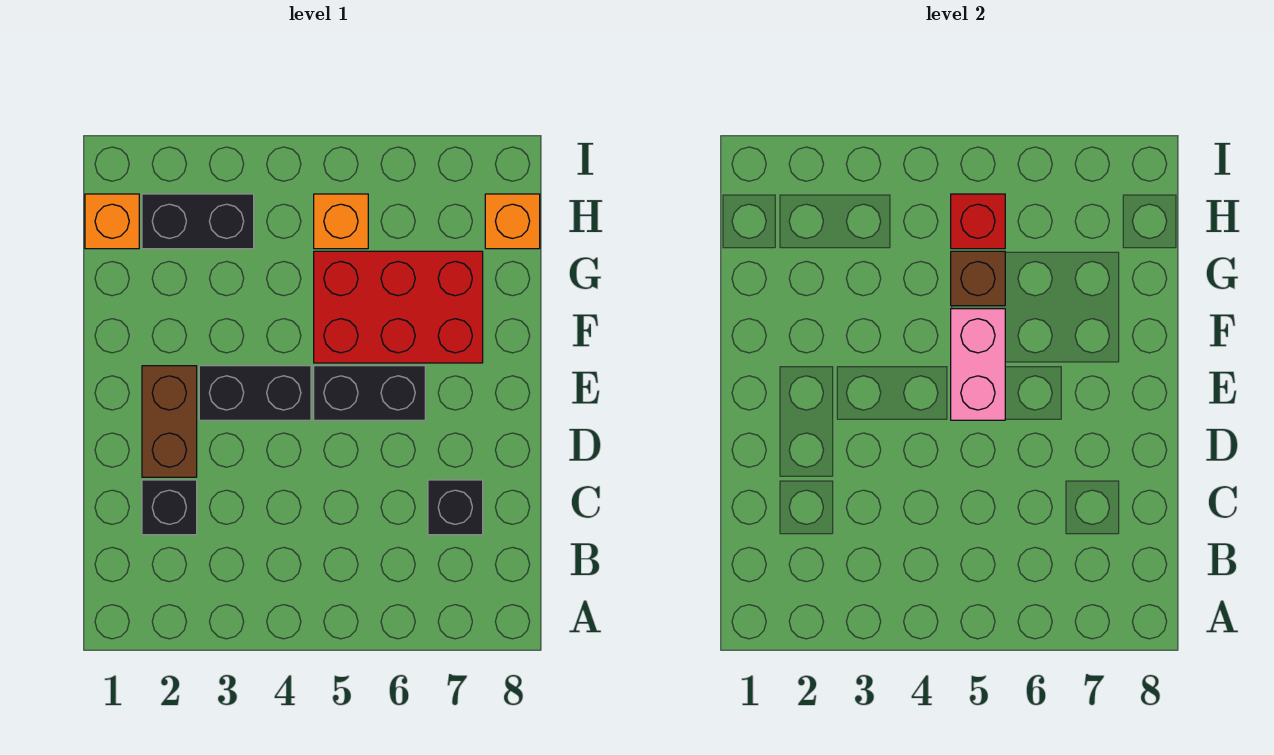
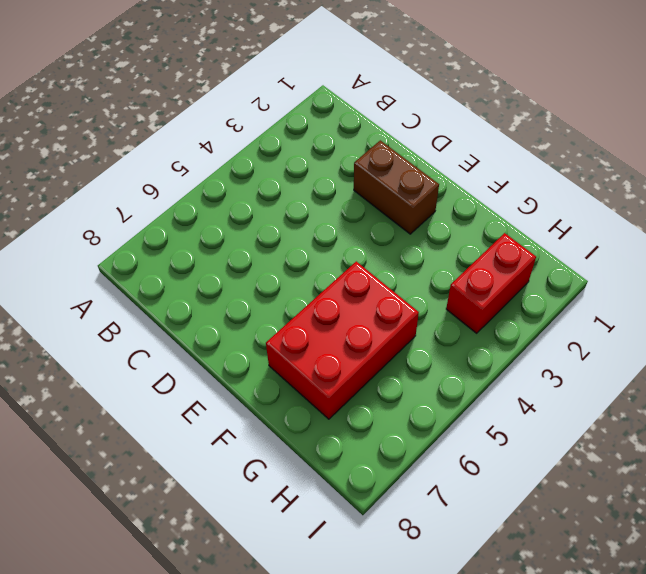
red brick H2:H3 level 1 -> black brick H2:H3 level 1
none -> black brick C2 level 1
none -> black brick C7 level 1
none -> black brick E3:E4 level 1

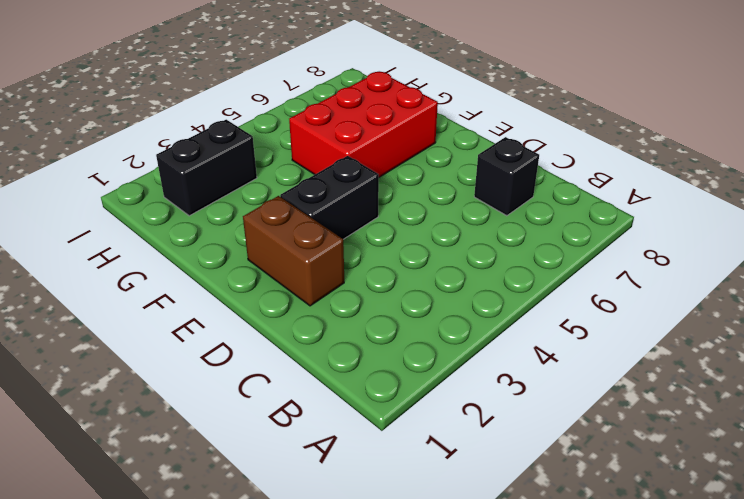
none -> black brick C2 level 1
none -> black brick E5:E6 level 1
none -> orange brick H1 level 1

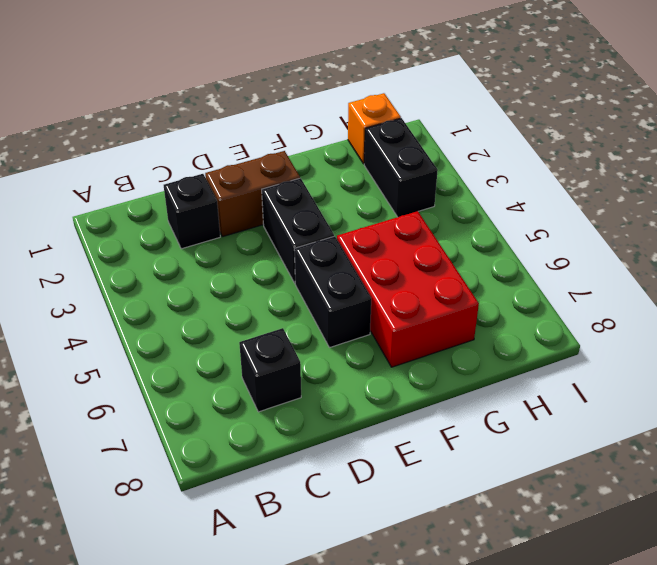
none -> orange brick H5 level 1
none -> orange brick H8 level 1
none -> pink brick E5:F5 level 2

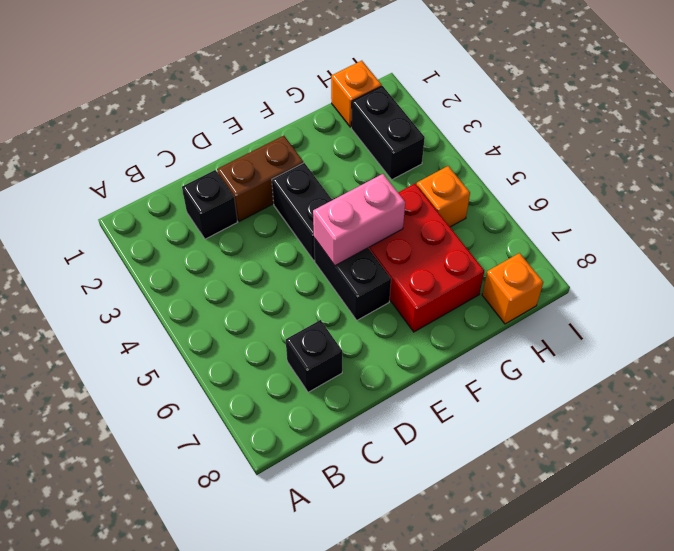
none -> brown brick G5 level 2
none -> red brick H5 level 2

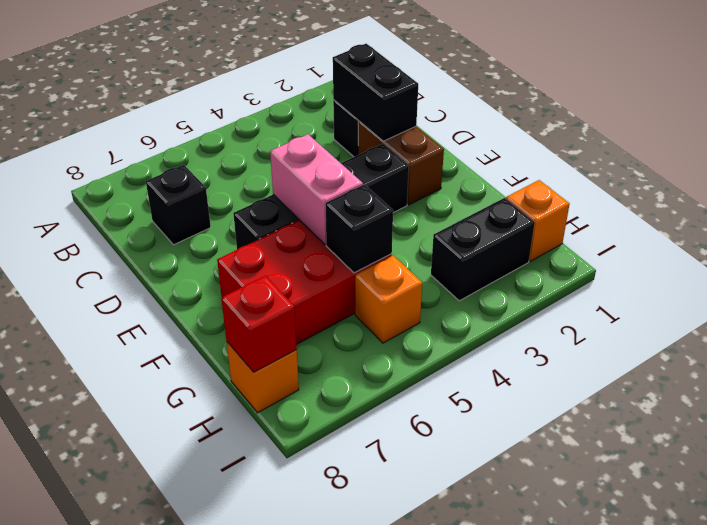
black brick C2:D2 level 2 -> none
black brick G5 level 2 -> brown brick G5 level 2
red brick H8 level 2 -> red brick H5 level 2

